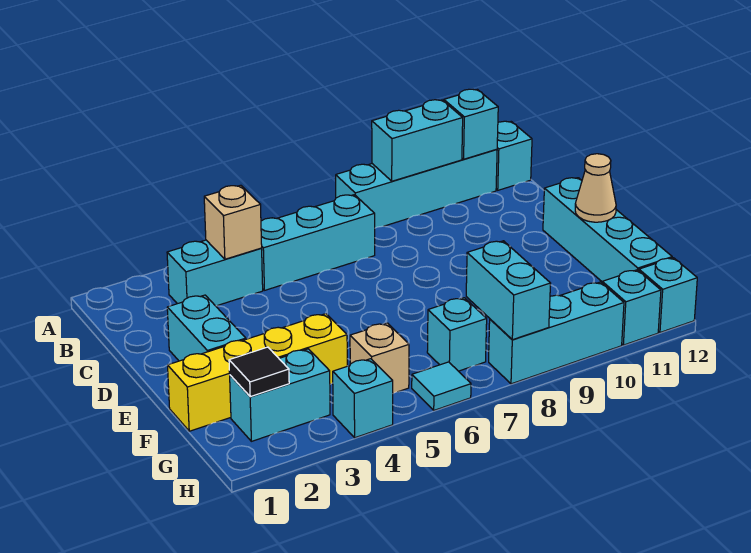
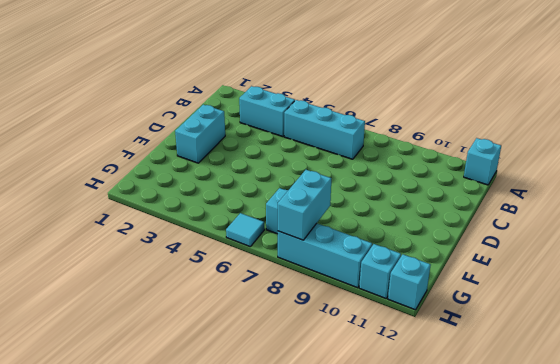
none -> cyan brick A8:A11 level 1
none -> cyan brick D12:G12 level 1
none -> yellow brick F1:F4 level 1

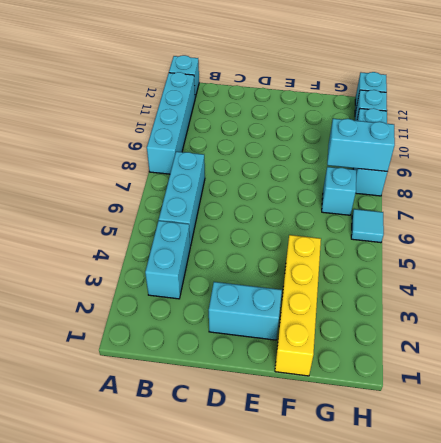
none -> cyan brick D12:G12 level 1
none -> cyan brick G2:G3 level 1
none -> tan brick G5 level 1

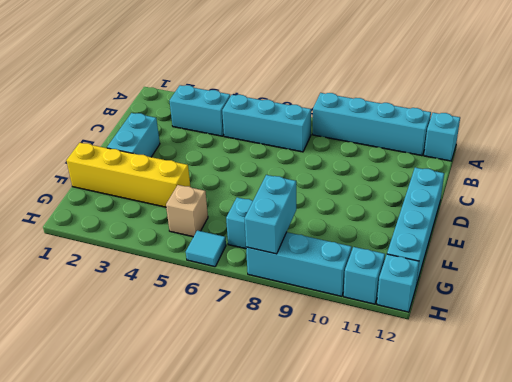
none -> cyan brick G2:G3 level 1
none -> cyan brick H4 level 1
none -> cyan brick A9:A10 level 2

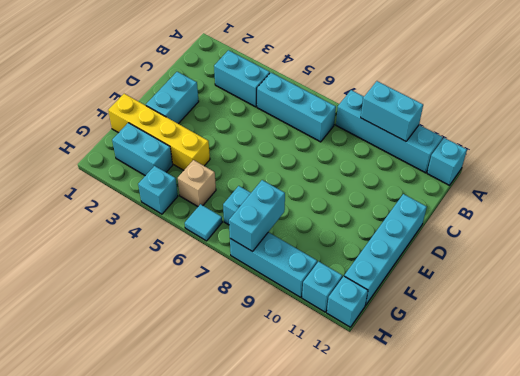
none -> cyan brick A11 level 2
none -> tan brick B4 level 2
none -> tan cone E12 level 2

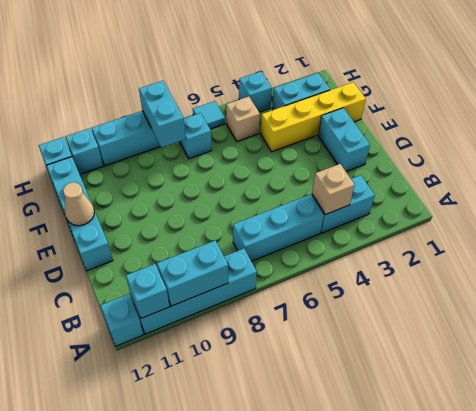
none -> black tile G2 level 2

